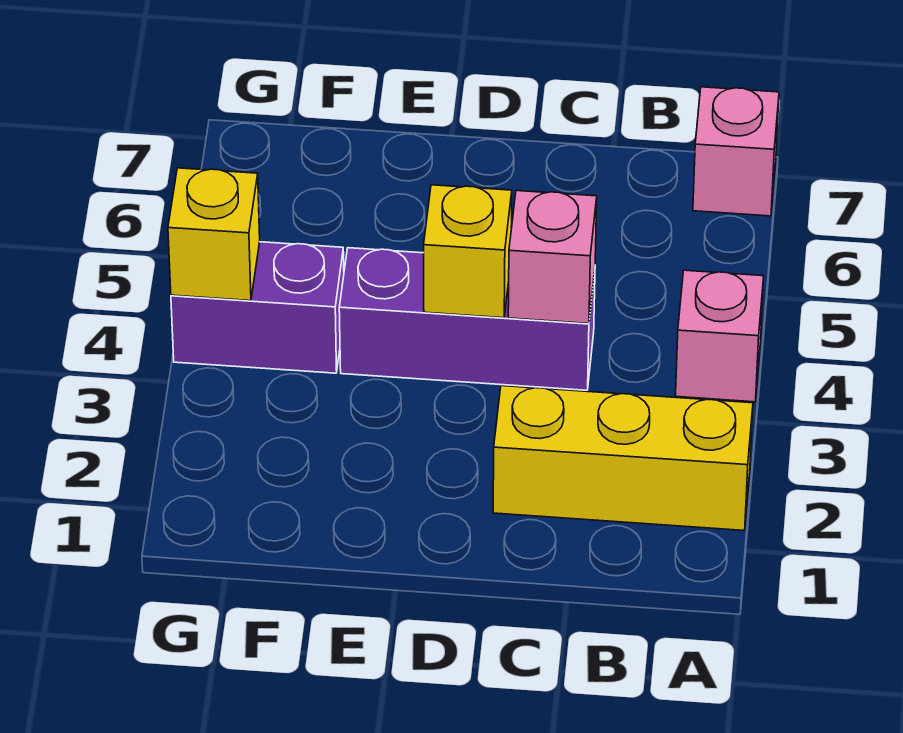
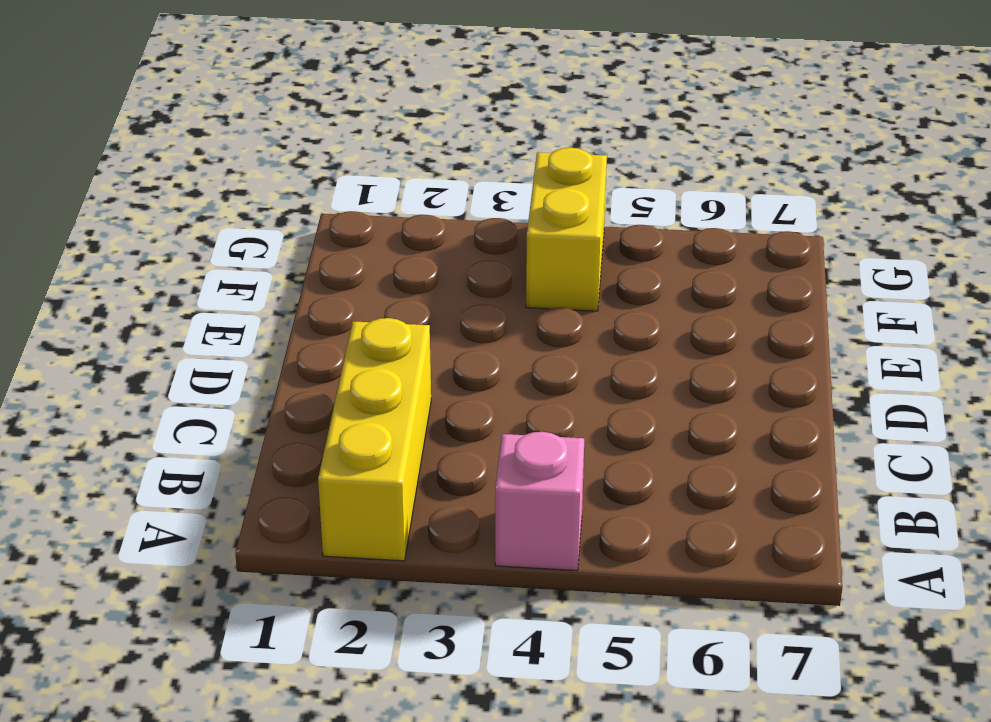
yellow brick F4:G4 level 1 -> purple brick F4:G4 level 1
none -> pink brick A7 level 1
none -> purple brick C4:E4 level 1

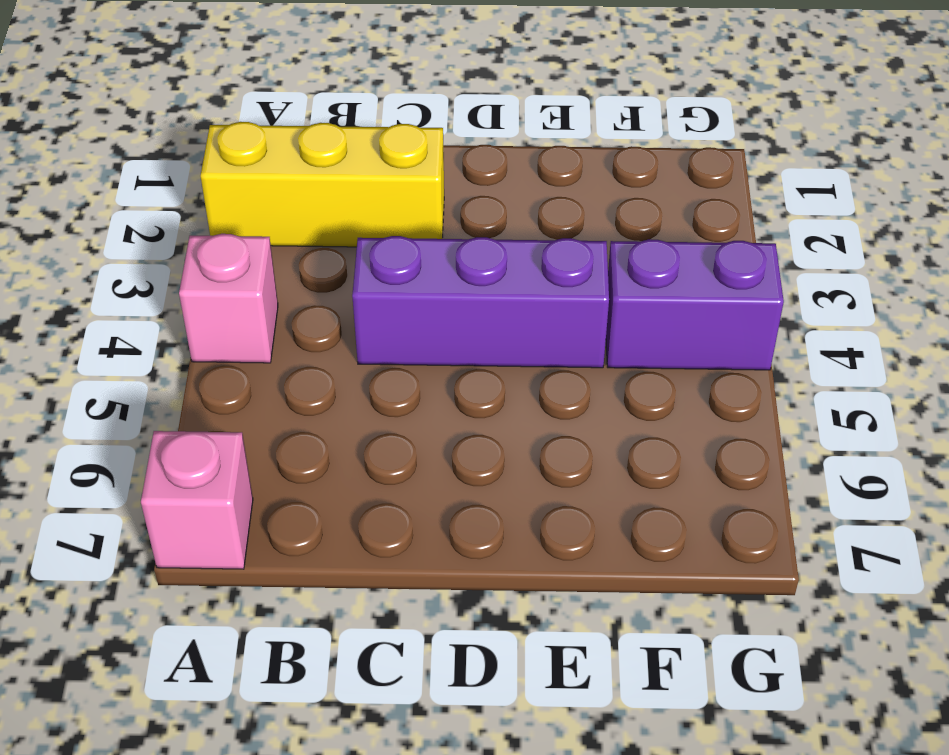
none -> pink brick C4 level 2
none -> yellow brick D4 level 2

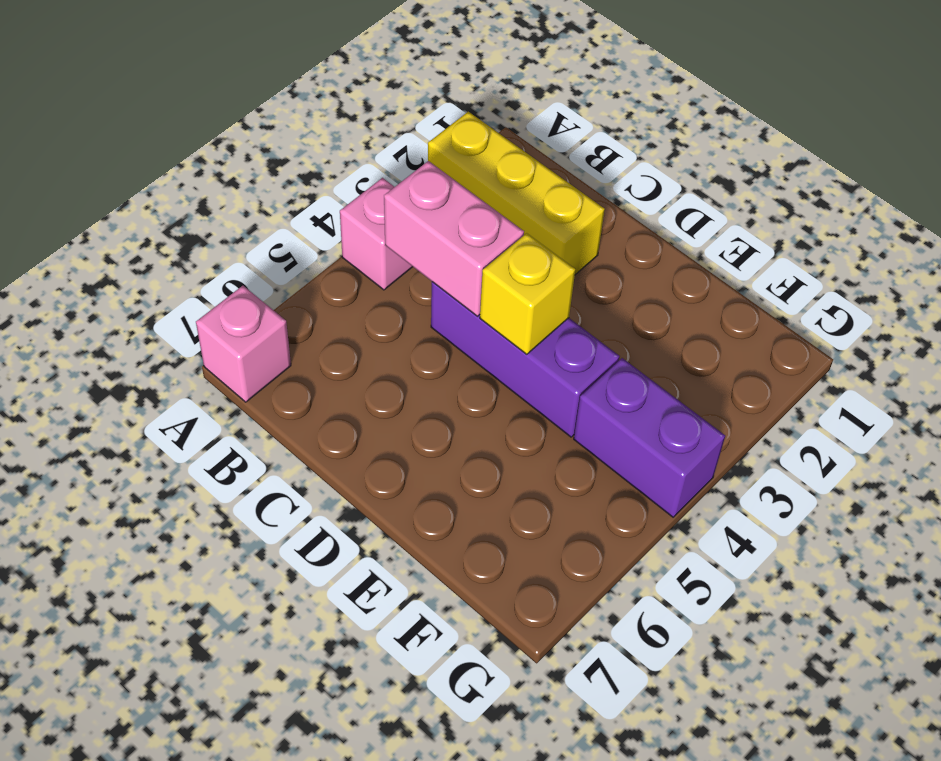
pink brick B4:C4 level 2 -> pink brick C4 level 2
none -> yellow brick G4 level 2

